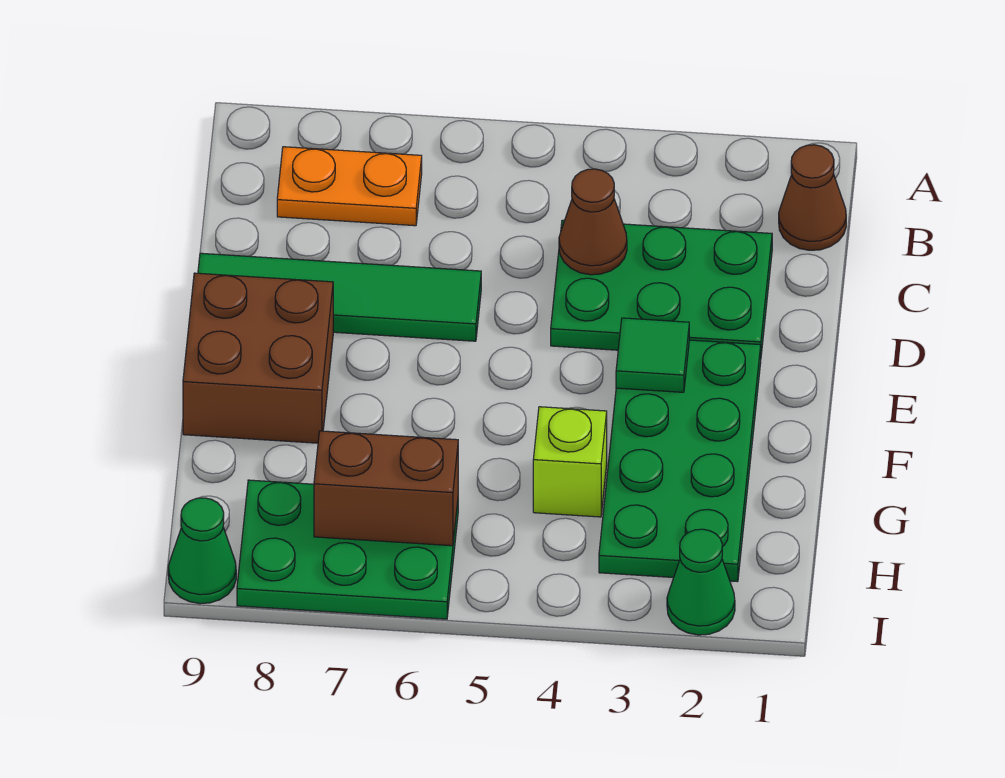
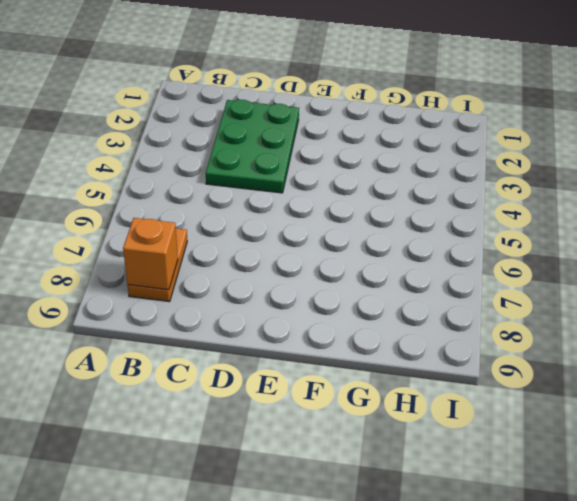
orange brick B8 level 2 -> none
none -> brown cone B1 level 1
none -> green tile D6:D9 level 1
none -> green plate E2:H3 level 1

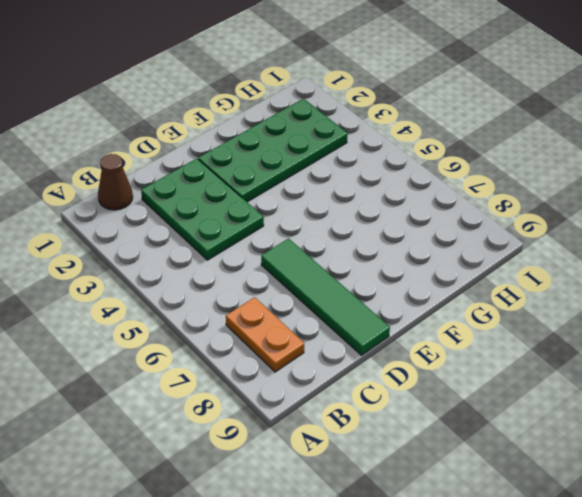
none -> brown brick E8:F9 level 1
none -> lime brick G4 level 1
none -> green plate H6:I8 level 1

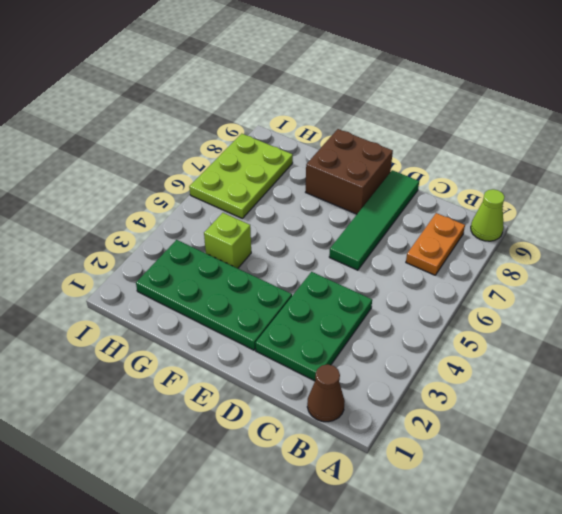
lime cone A9 level 1 -> none
lime plate H6:I8 level 1 -> green plate H6:I8 level 1
none -> green cone I2 level 1
none -> green cone I9 level 1
none -> brown cone C4 level 2

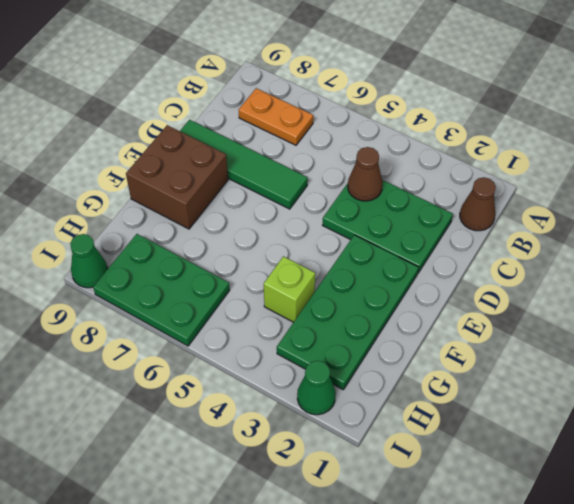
none -> green tile E3 level 2
none -> brown brick H6:H7 level 2

